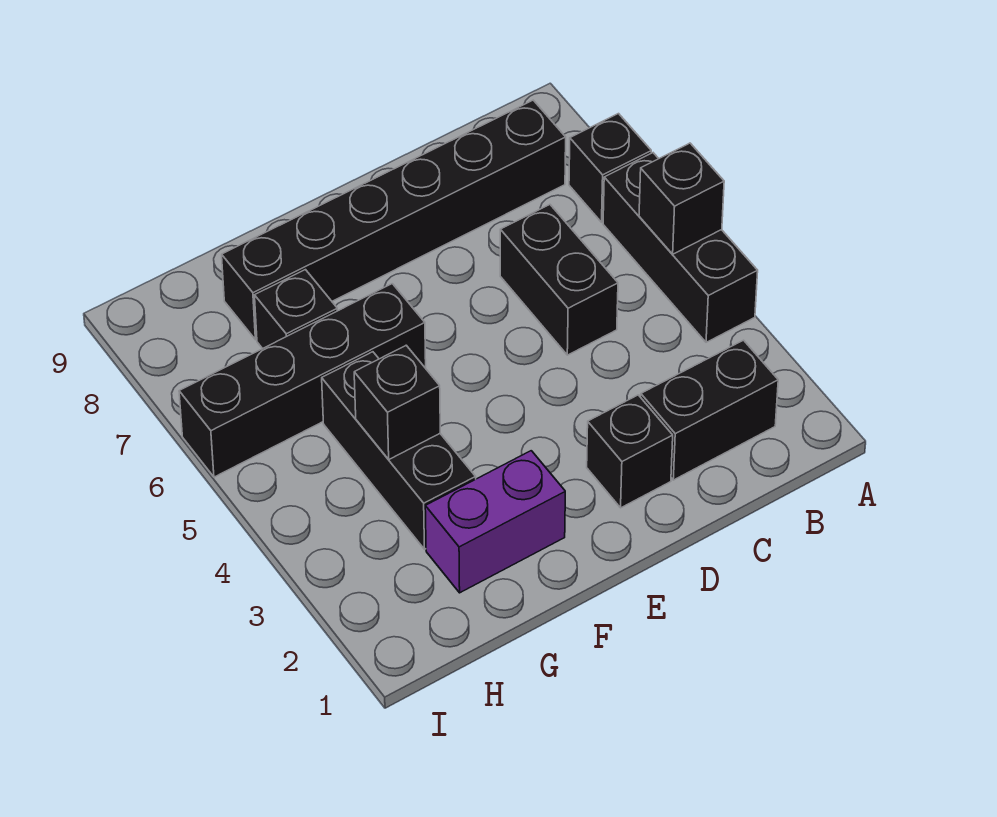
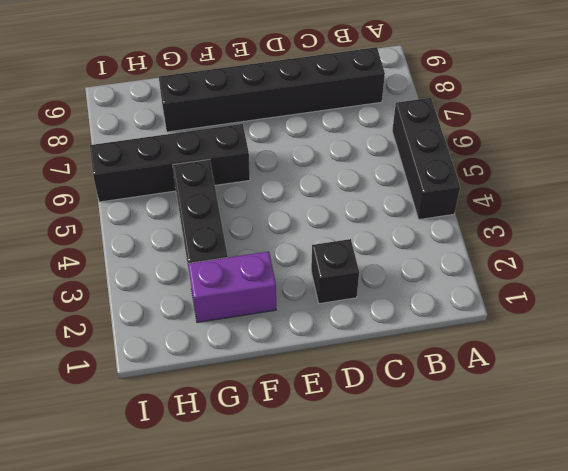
none -> black brick A7 level 1
none -> black brick B2:C2 level 1
none -> black brick C5:C6 level 1

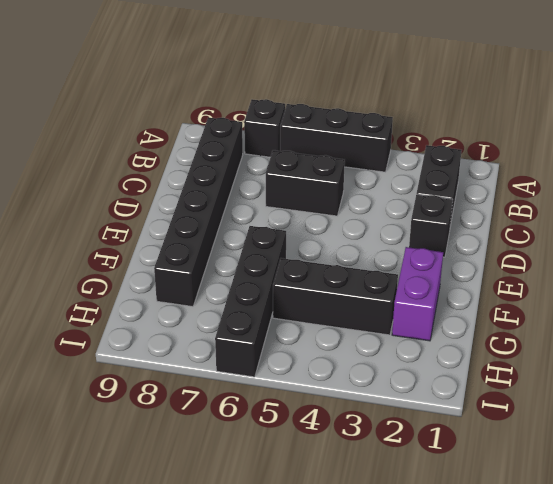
none -> black brick G7 level 1
none -> black brick A5 level 2
none -> black brick G4 level 2

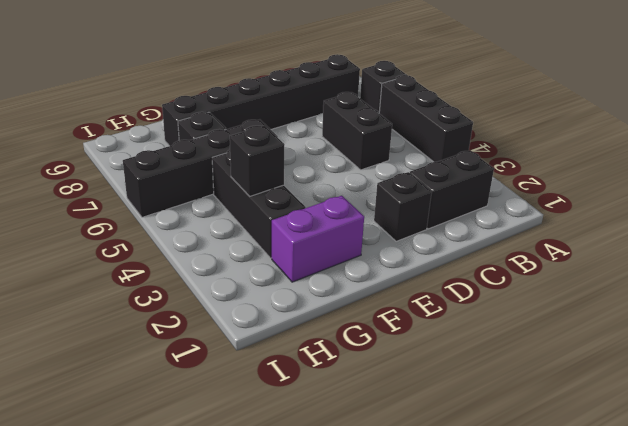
none -> black brick A5 level 2

